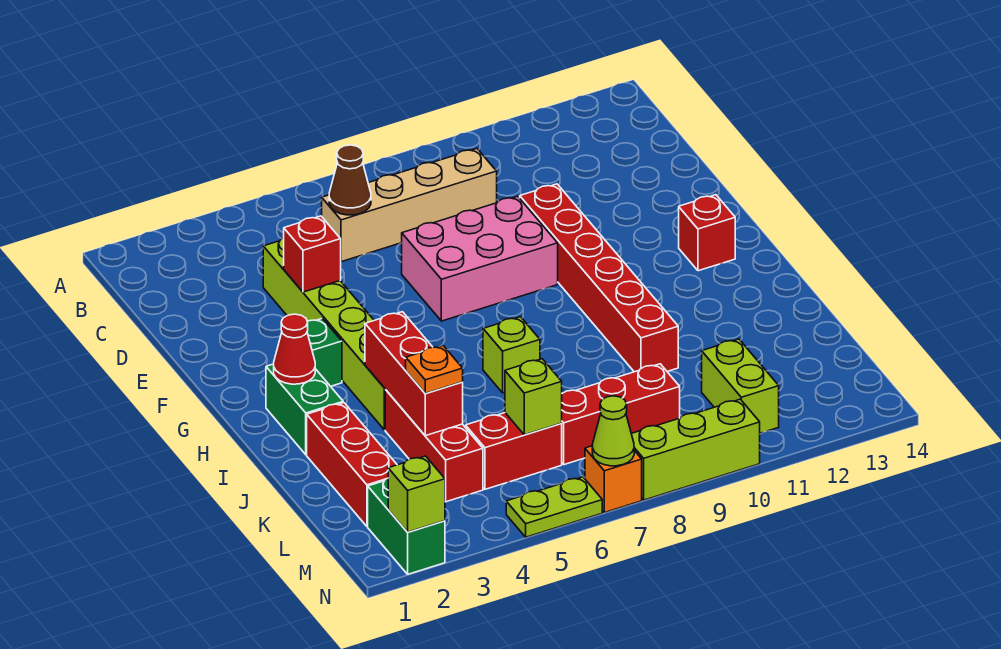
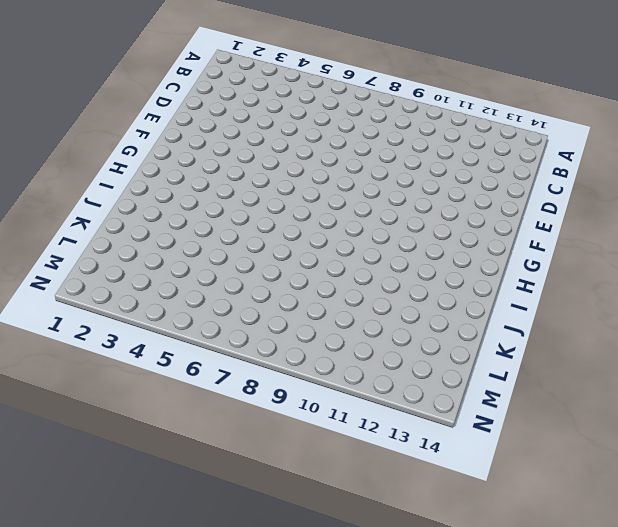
none -> tan brick C6:C9 level 1
none -> lime brick D4:I4 level 1
none -> pink brick E7:F9 level 1

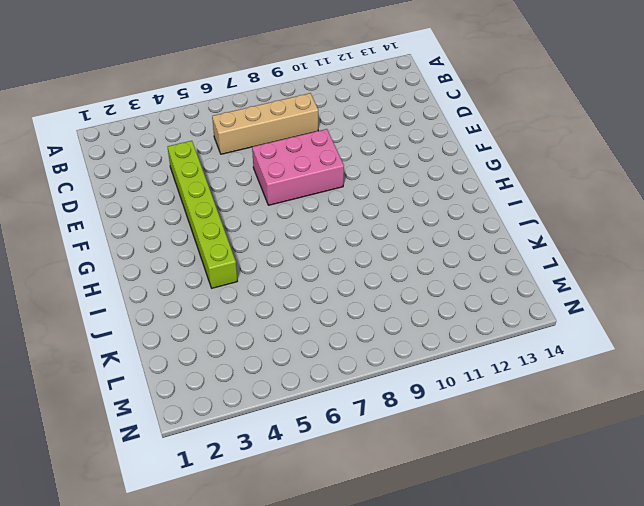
none -> red brick E10:J10 level 1
none -> green brick G3 level 1
none -> red brick G13 level 1

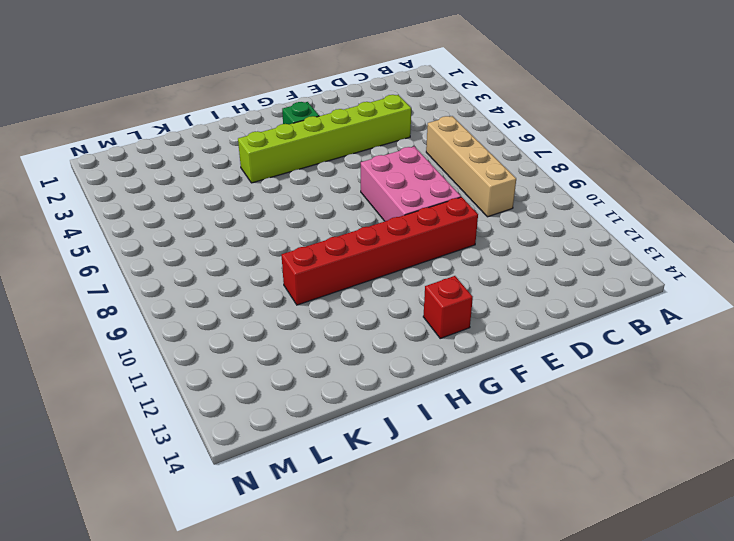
none -> green brick H2:I2 level 1
none -> lime brick I7 level 1
none -> red brick J2:L2 level 1

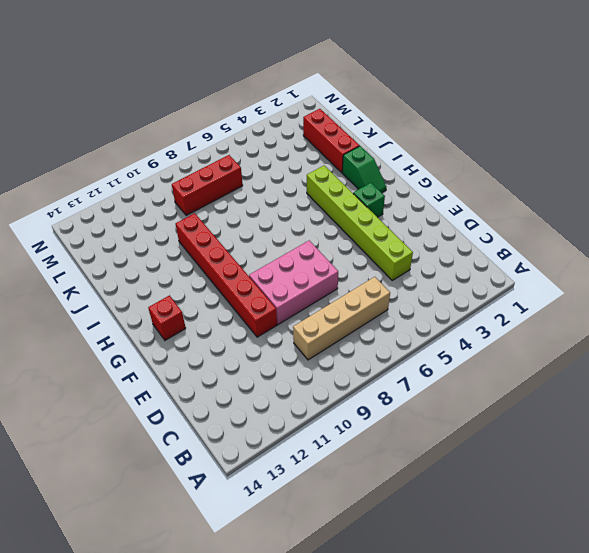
green slope H2:I2 level 1 top I -> green brick H2:I2 level 1
none -> lime brick I7 level 1
none -> red brick J4:L4 level 1
none -> red brick L5:L6 level 1

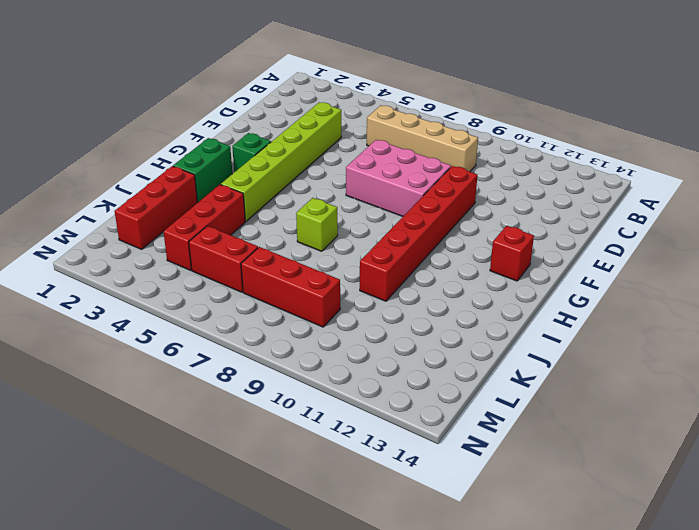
none -> lime brick L11:M11 level 1
none -> green brick M2:N2 level 1
none -> lime plate N5:N6 level 1

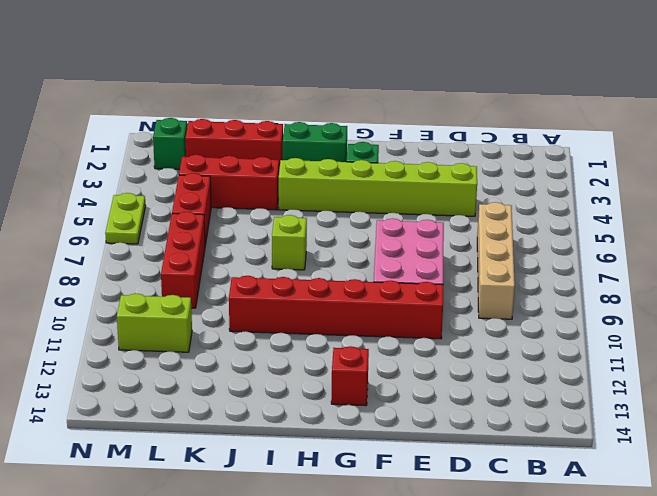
green brick M2 level 1 -> green brick M2:N2 level 1
none -> orange brick N7 level 1
none -> lime brick N8:N10 level 1
none -> brown cone C6 level 2

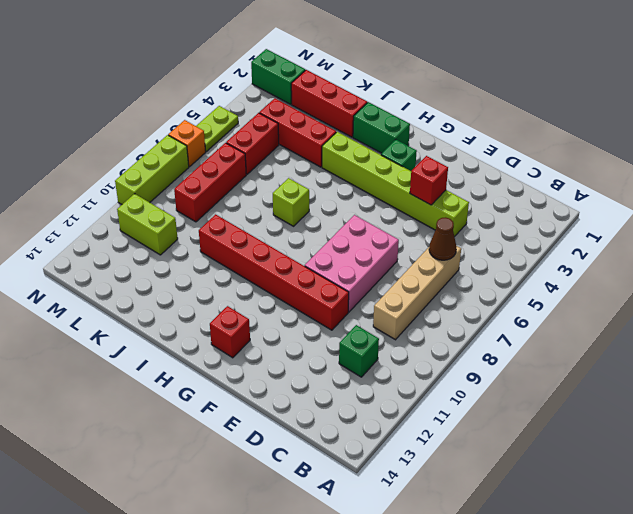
green brick C11 level 1 -> none
none -> red cone H2 level 2
none -> red brick I4:K4 level 2
none -> lime brick L6 level 2

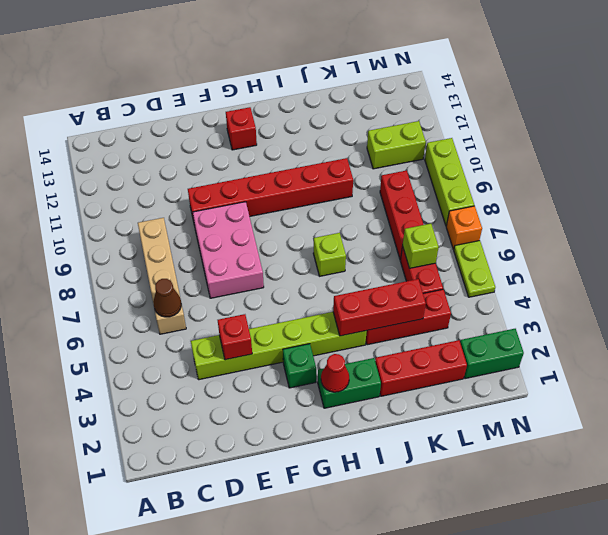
none -> lime brick N2 level 2
none -> lime cone N7 level 2
none -> orange plate K4 level 3

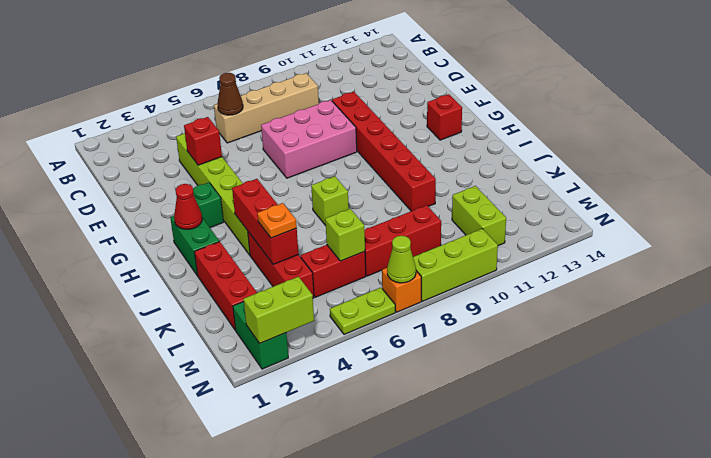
lime brick N2:N3 level 2 -> lime brick N2 level 2

